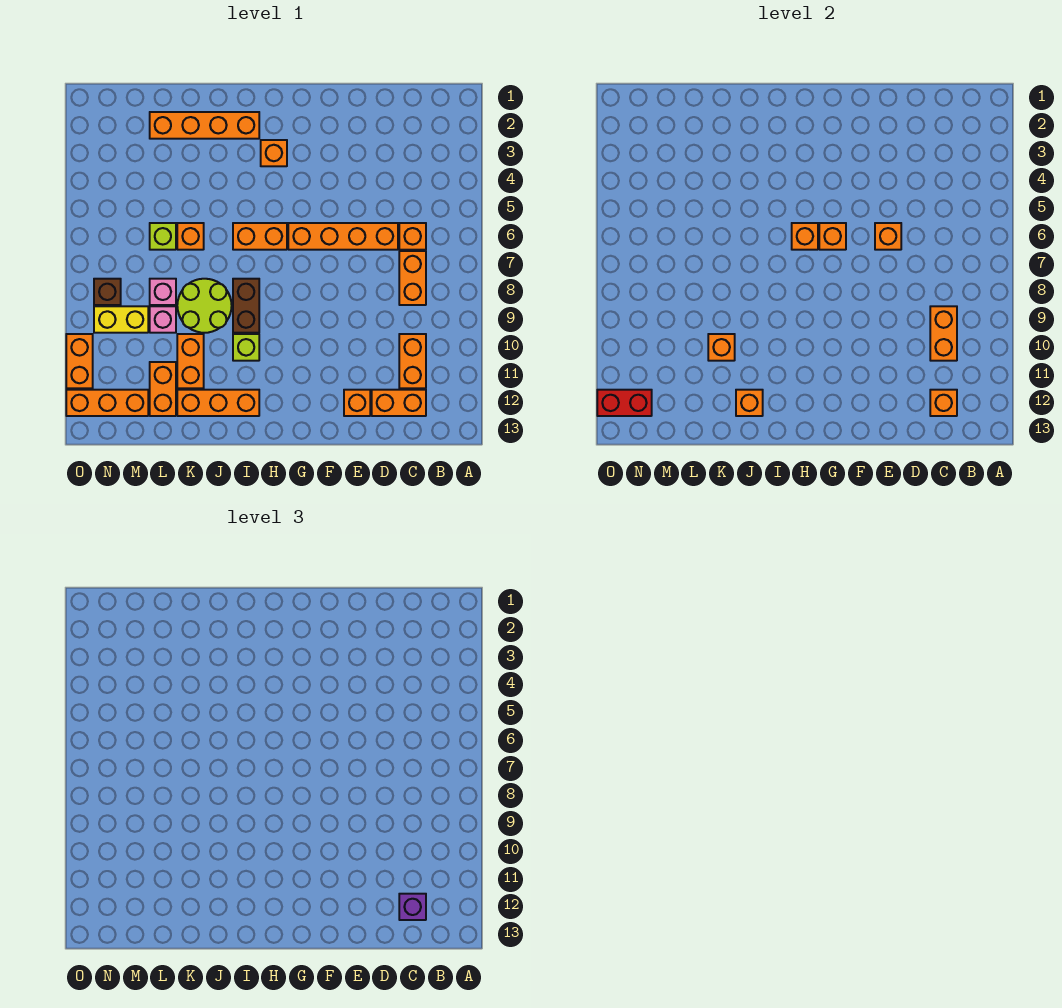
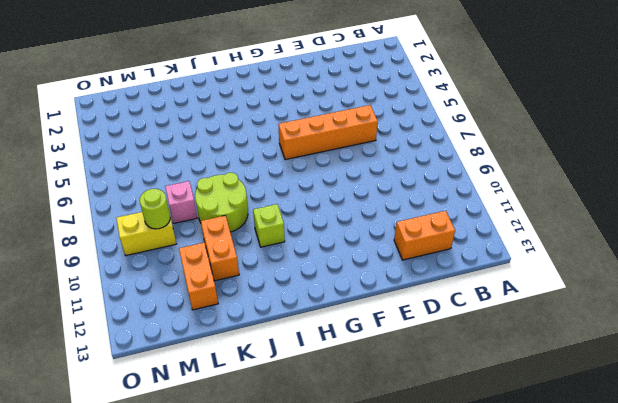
lime round brick M9 level 2 -> none
none -> orange brick C6 level 1
none -> orange brick C7:C8 level 1
none -> orange brick C10:C11 level 1
none -> orange brick E12 level 1

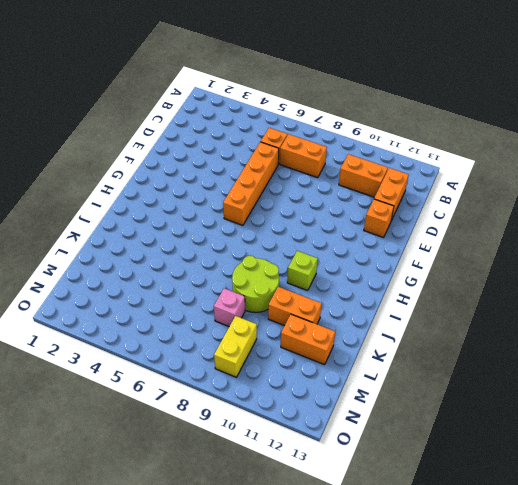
none -> orange brick H3 level 1
none -> orange brick H6:I6 level 1
none -> orange brick I2:L2 level 1
none -> brown brick I8:I9 level 1

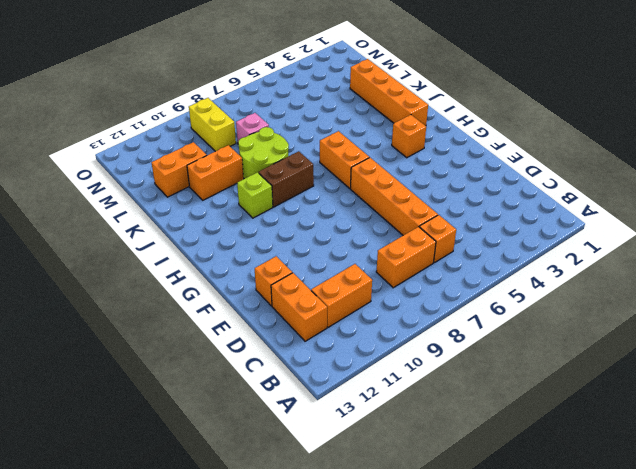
none -> orange brick I12:K12 level 1
none -> orange brick K6 level 1
none -> lime brick L6 level 1
none -> pink brick L9 level 1

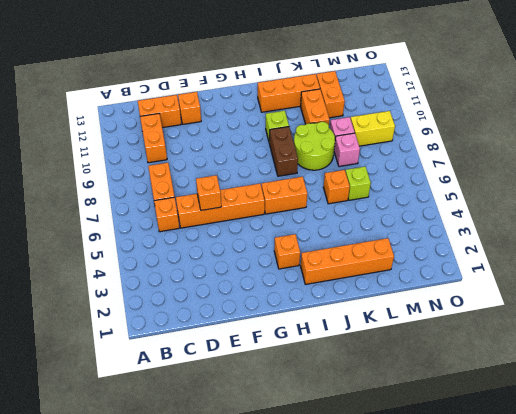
none -> orange brick M12:O12 level 1
none -> brown brick N8 level 1
none -> orange brick O10:O11 level 1
none -> orange brick C9:C10 level 2

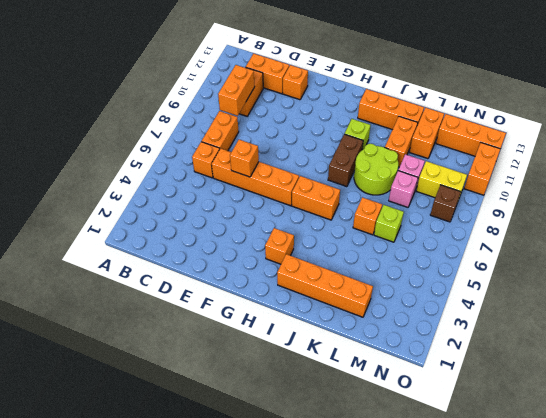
none -> orange brick C12 level 2
none -> orange brick G6 level 2
none -> orange brick H6 level 2
none -> orange brick J12 level 2

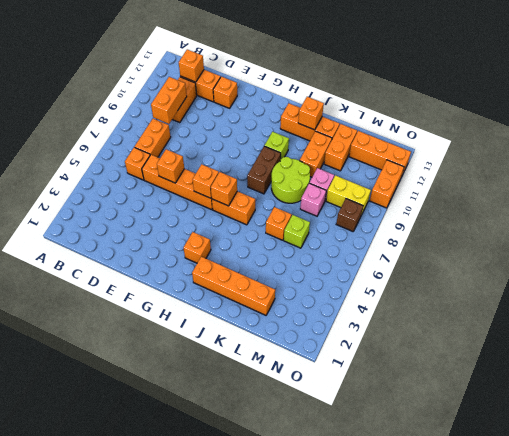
none -> orange brick K10 level 2
none -> red brick N12:O12 level 2
none -> purple brick C12 level 3

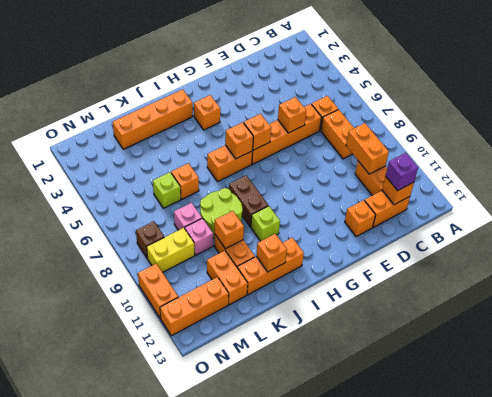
none -> red brick N12:O12 level 2

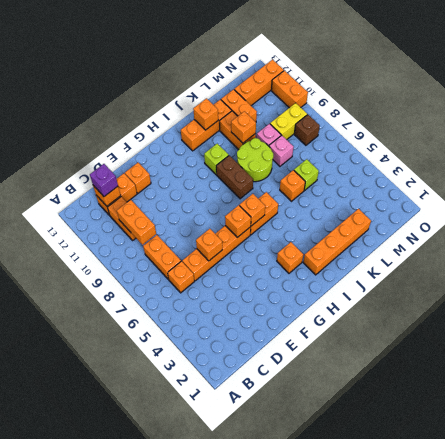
none -> red brick N12:O12 level 2

